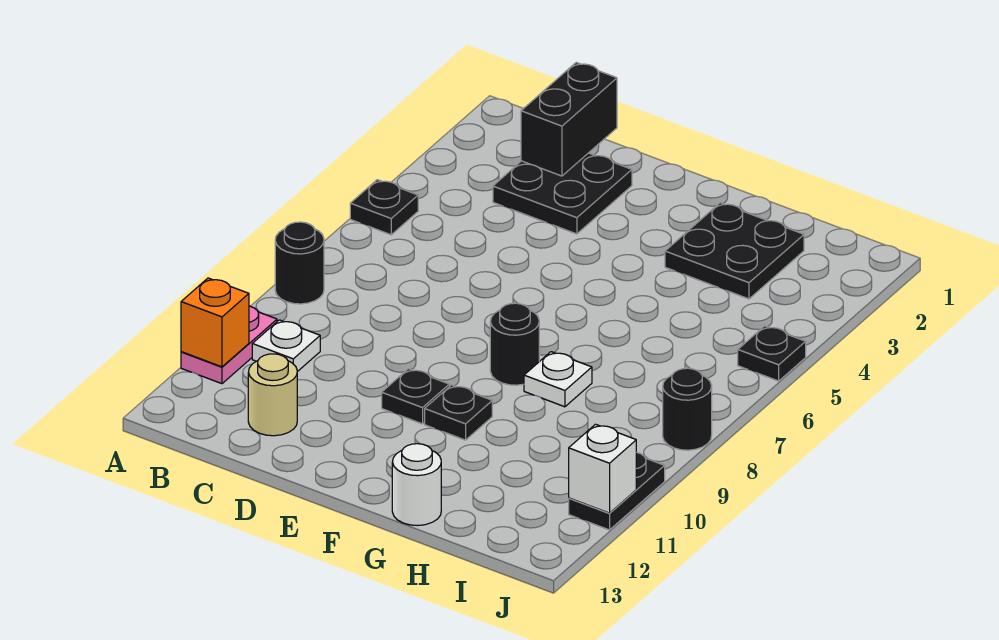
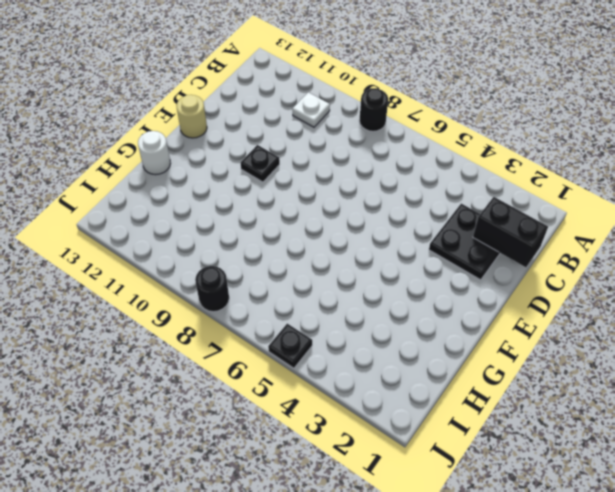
tan round brick E13 level 1 -> tan round brick C12 level 1
none -> black plate A5 level 1
none -> pink plate A10:A11 level 1
none -> black round brick F8 level 1

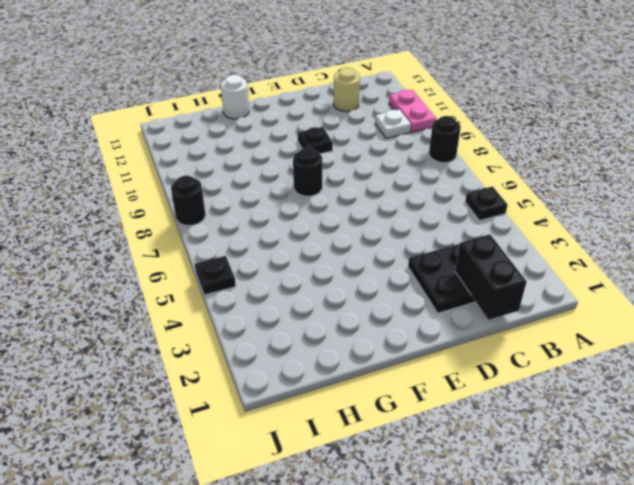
none -> black plate F10 level 1
none -> black plate G2:H3 level 1
none -> white plate G8 level 1

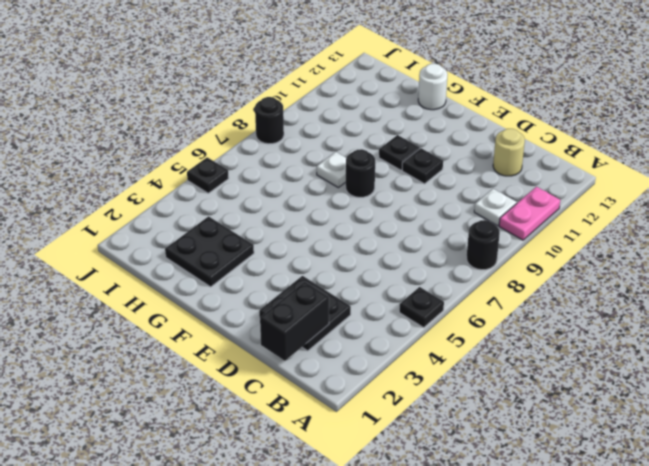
none -> black plate J10:J11 level 1
none -> orange brick A11 level 2
none -> white brick J11 level 2

